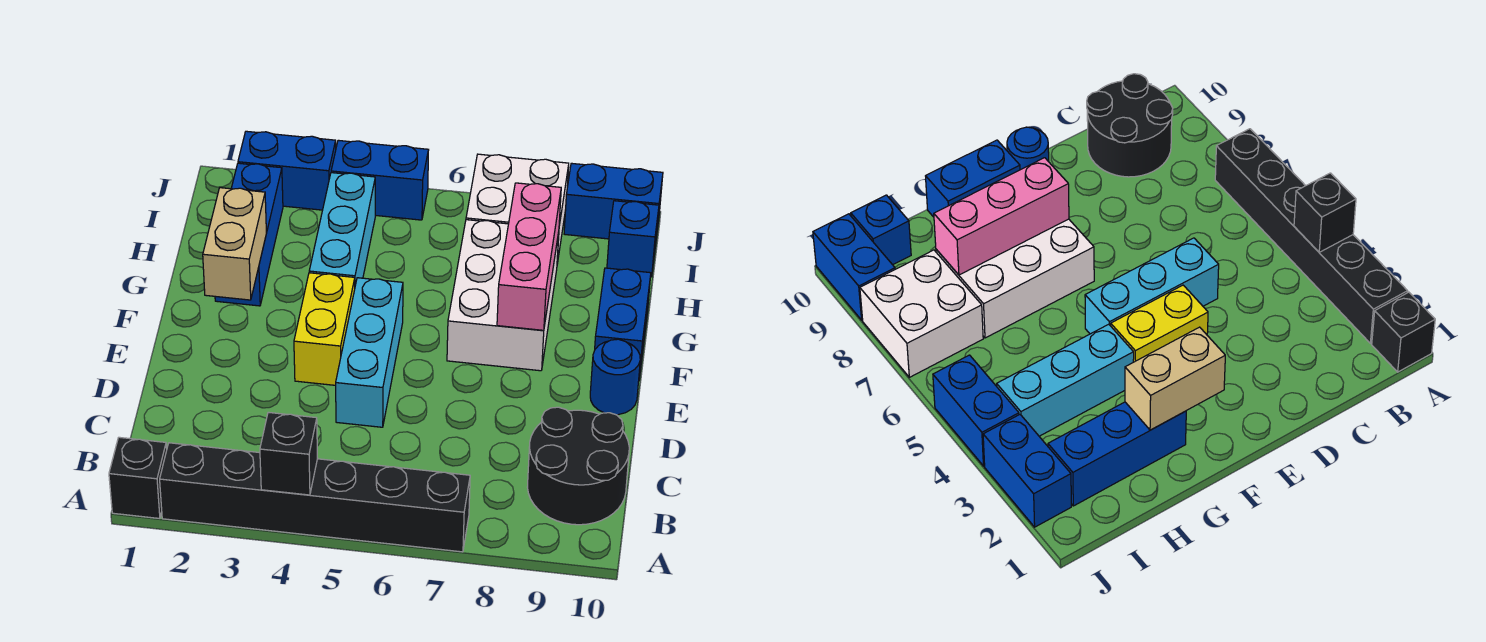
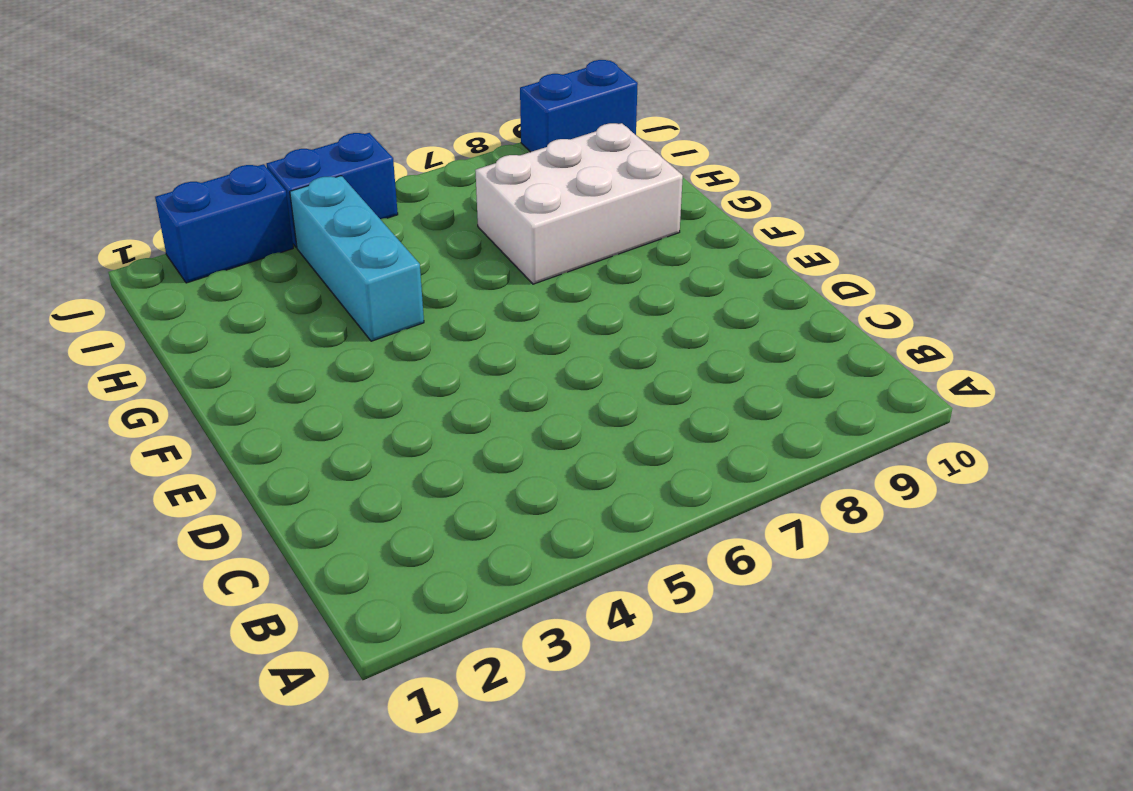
white brick G7:H9 level 1 -> white brick F7:H8 level 1
none -> black brick A1 level 1
none -> black brick A2:A7 level 1
none -> black round brick B9:C10 level 1

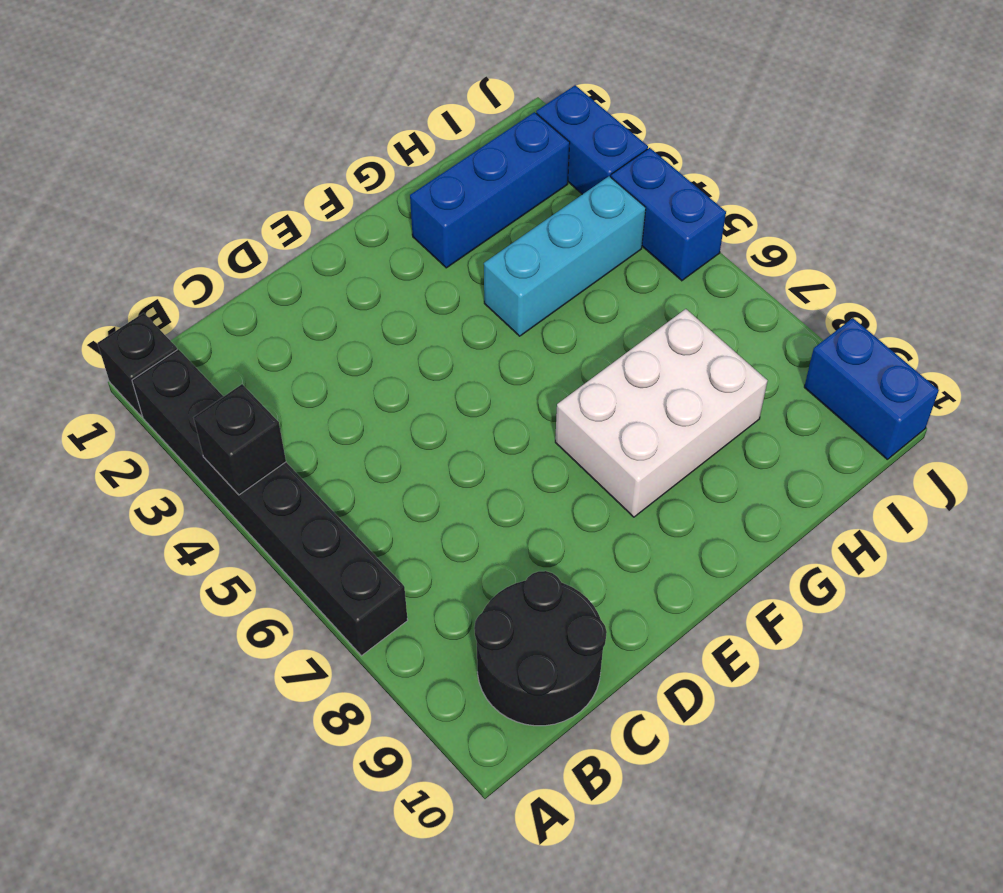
none -> cyan brick D5:F5 level 1
none -> yellow brick E4:F4 level 1
none -> blue round brick E10 level 1

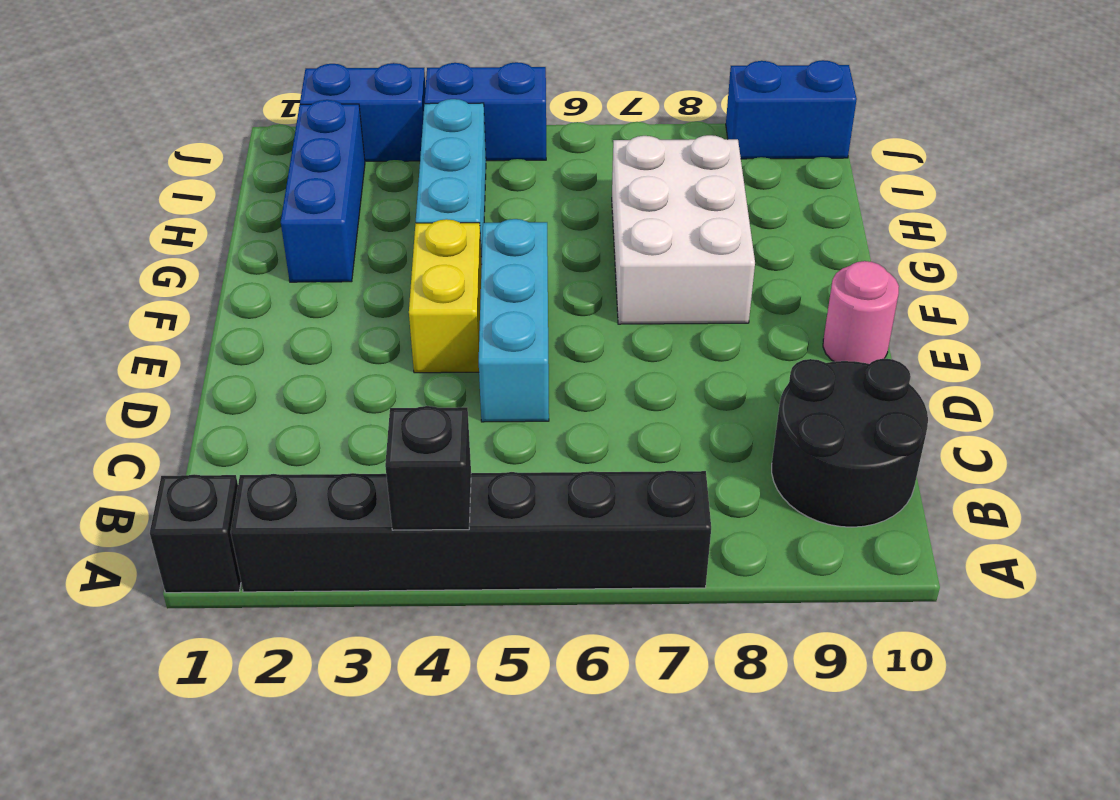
pink round brick E10 level 1 -> blue round brick E10 level 1
none -> blue brick F10:G10 level 1
none -> white brick I7:J8 level 1
none -> blue brick I10 level 1

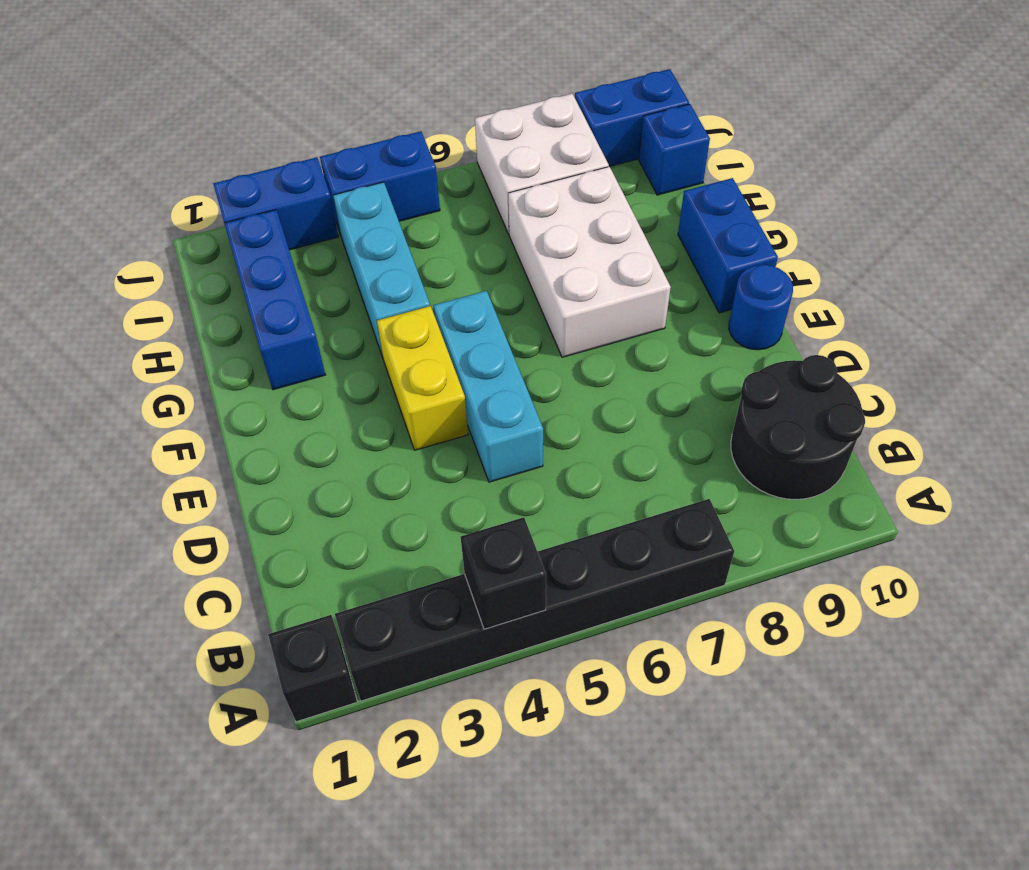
none -> tan brick F2:G2 level 2
none -> pink brick F8:H8 level 2

